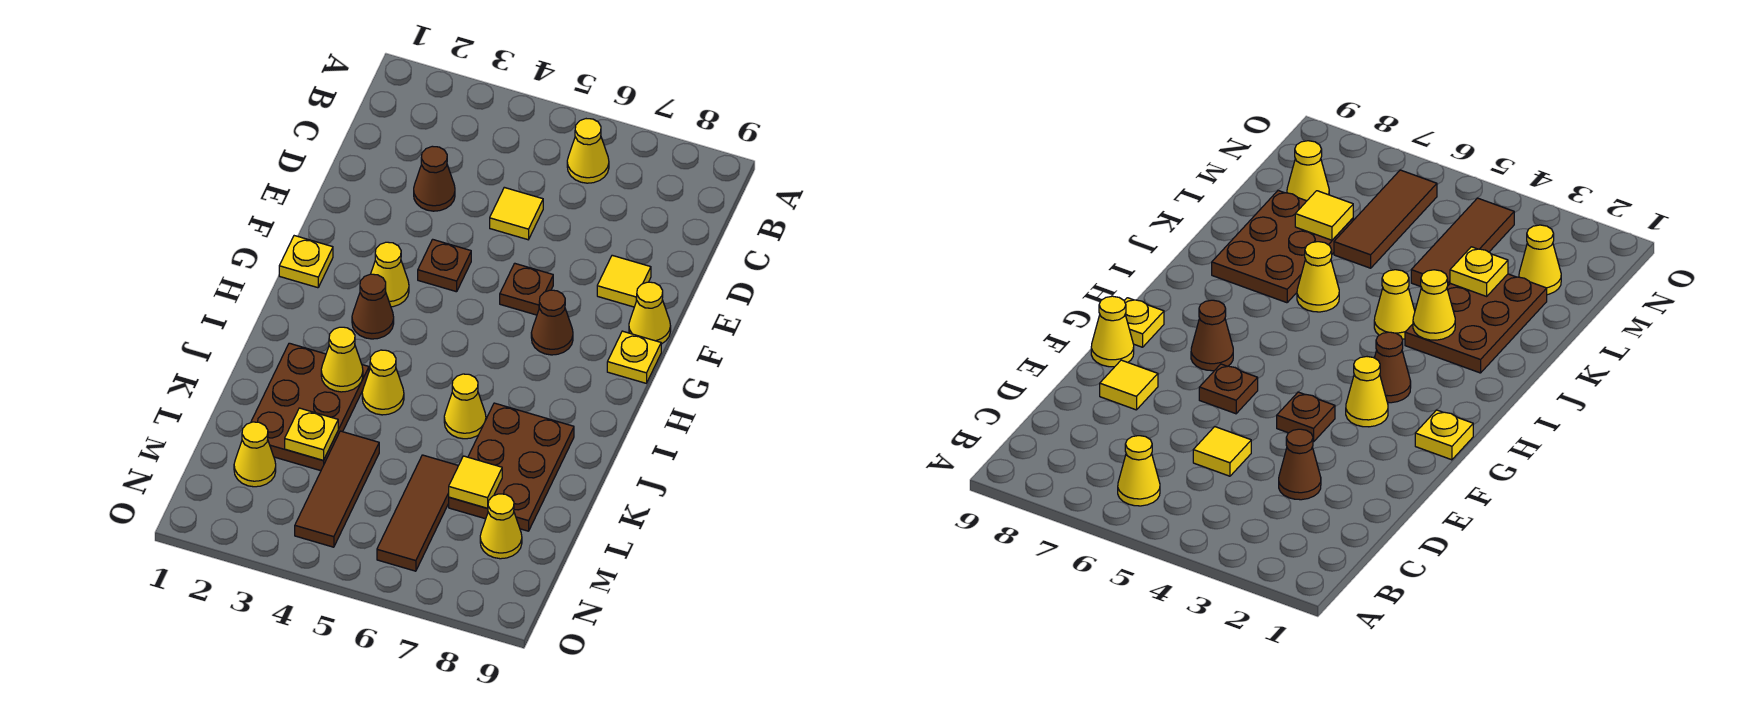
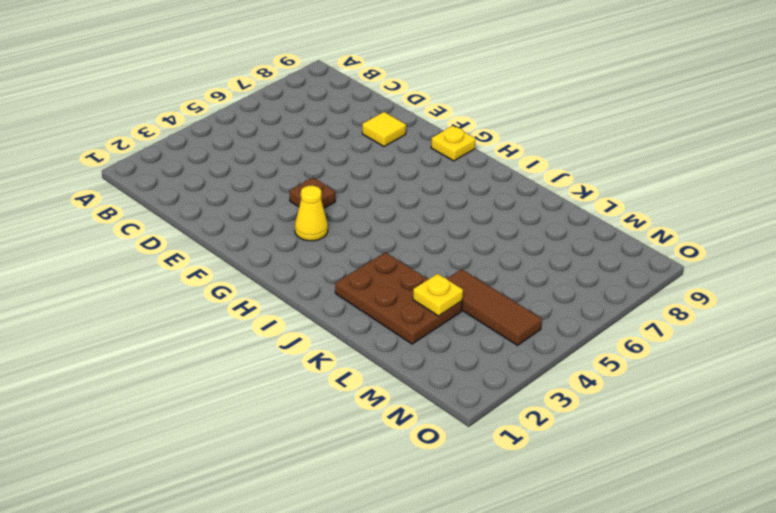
none -> yellow cone B6 level 1
none -> brown cone D3 level 1
none -> yellow tile D5 level 1

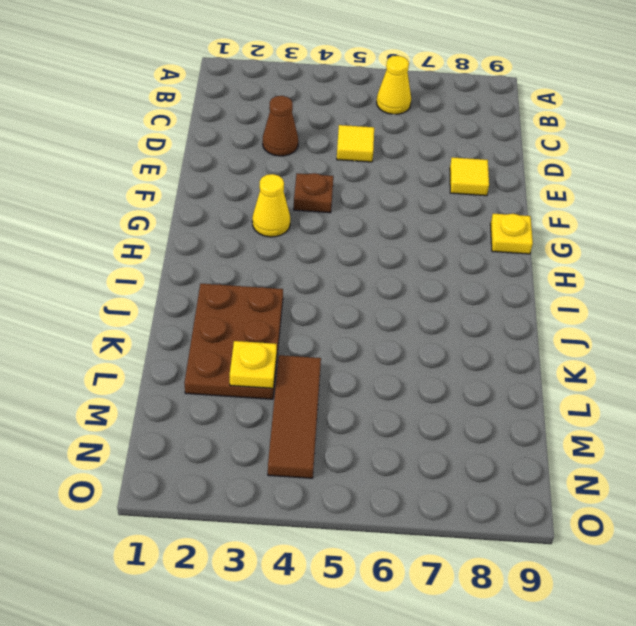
none -> brown plate F6 level 1
none -> yellow cone F9 level 1
none -> yellow plate G1 level 1

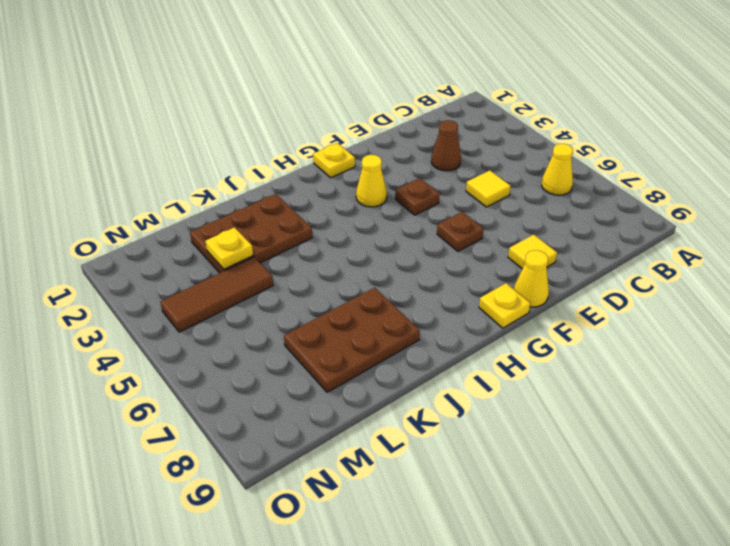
none -> brown cone G7 level 1
none -> brown cone H3 level 1
none -> yellow cone J4 level 1

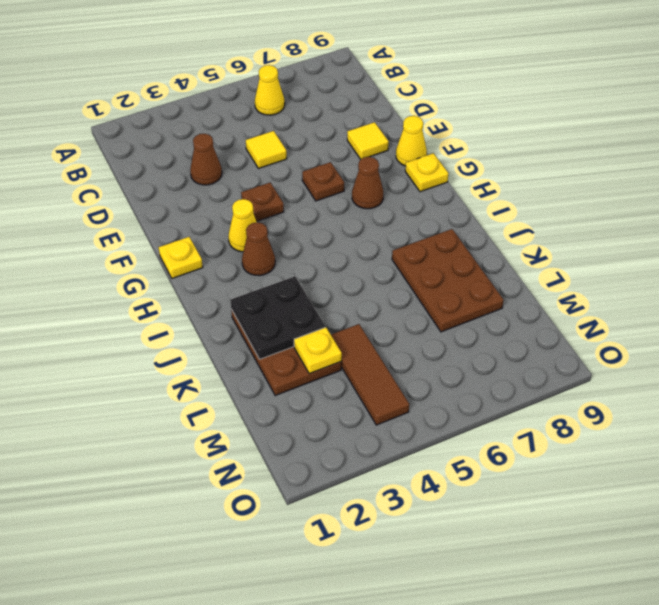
black plate J2:K3 level 2 -> yellow cone J3 level 2
none -> yellow cone J4 level 1
none -> yellow cone J6 level 1
none -> brown tile L6:N6 level 1

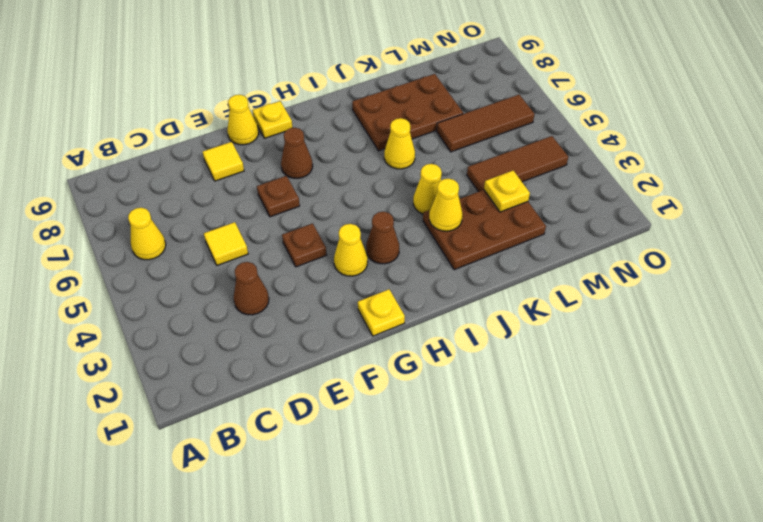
none -> yellow cone M2 level 1
none -> yellow cone M8 level 1
none -> yellow tile L7 level 2

